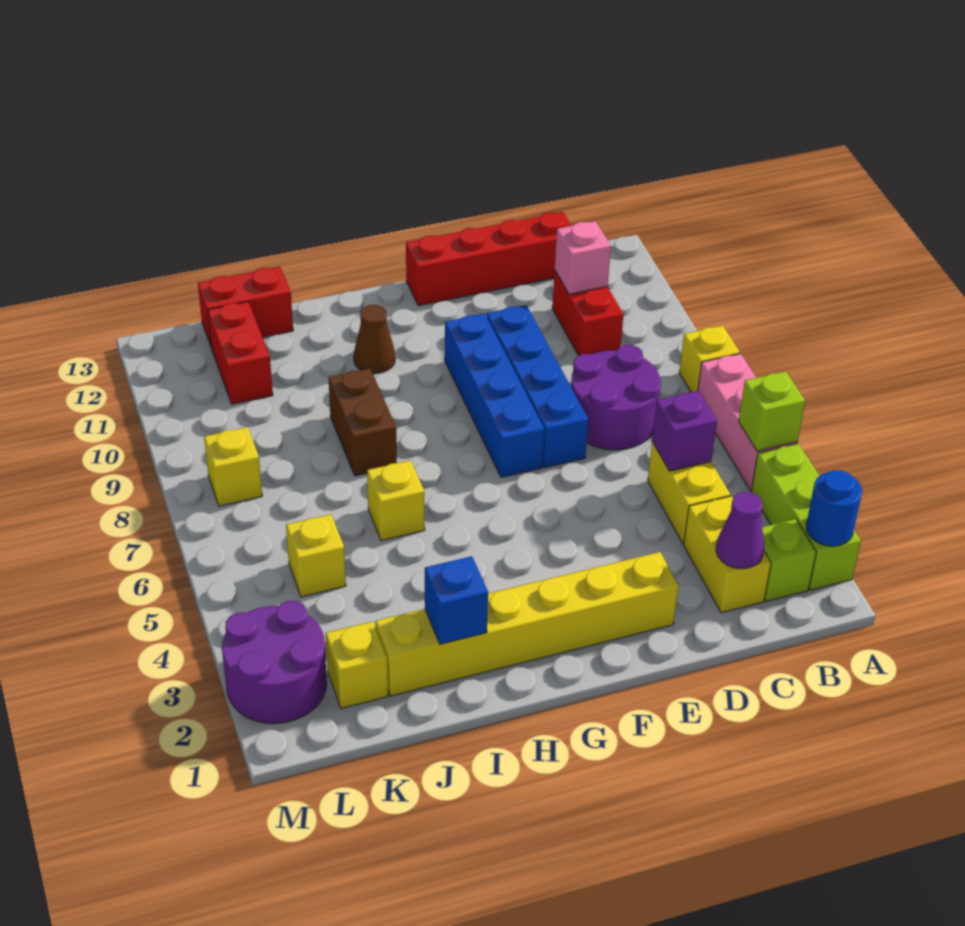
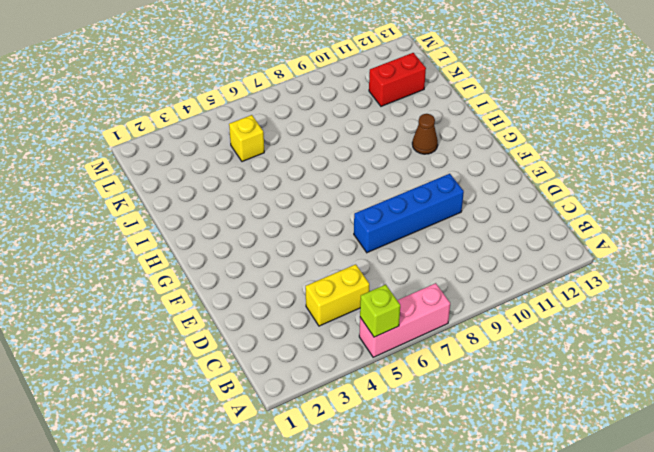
none -> lime brick A2:A4 level 1
none -> yellow brick A8 level 1
none -> lime brick B2 level 1

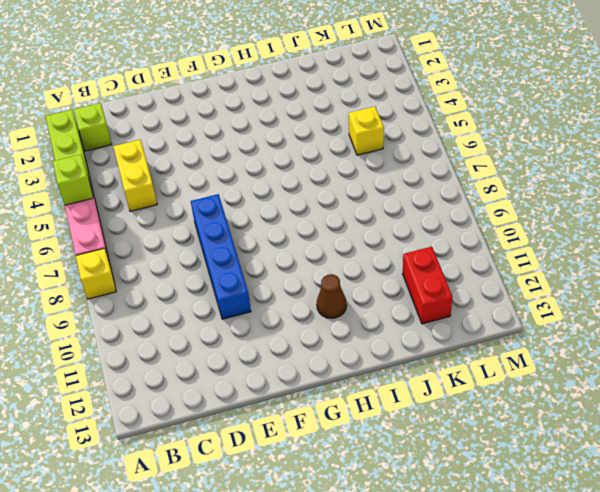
none -> yellow brick C2:C3 level 1
none -> purple round brick C7:D8 level 1
none -> red brick C10:C11 level 1

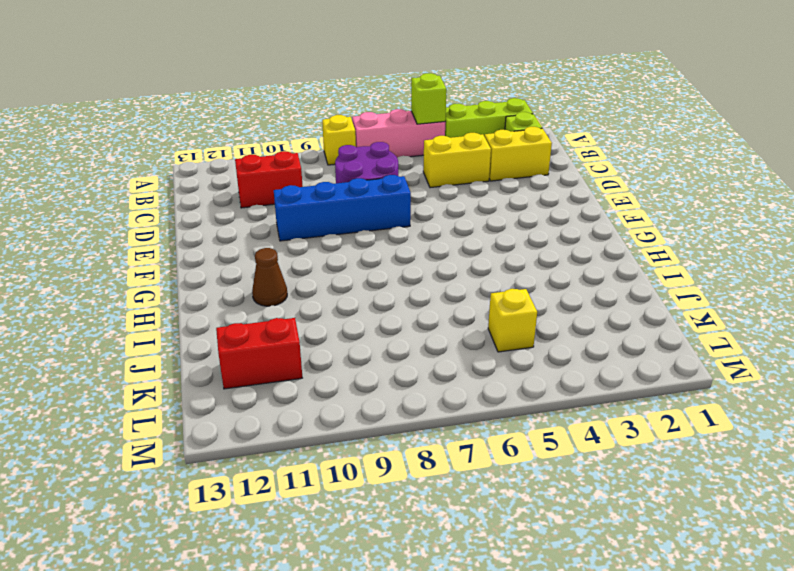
none -> red brick C13:F13 level 1
none -> yellow brick E2:J2 level 1
none -> blue brick F7:F10 level 1

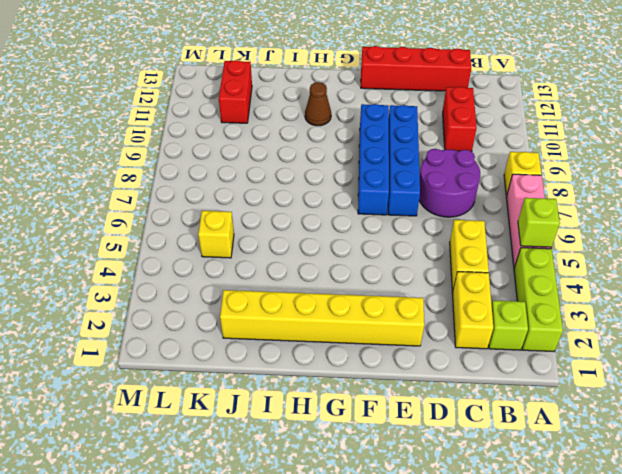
none -> yellow brick I6 level 1
none -> brown brick I8:I9 level 1
none -> red brick J13:K13 level 1

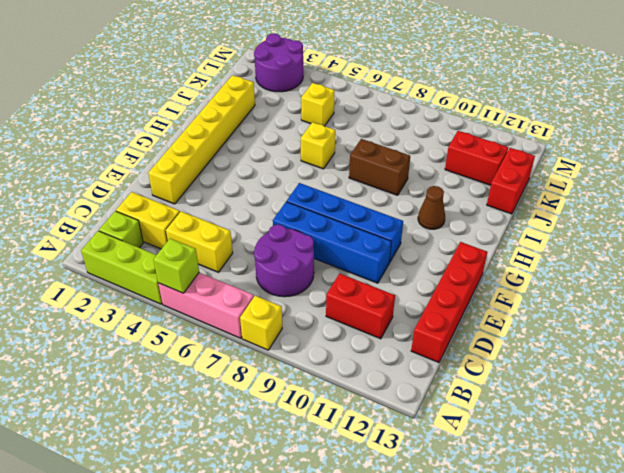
none -> yellow brick K2 level 1
none -> yellow brick L8 level 1
none -> blue round brick A2 level 2

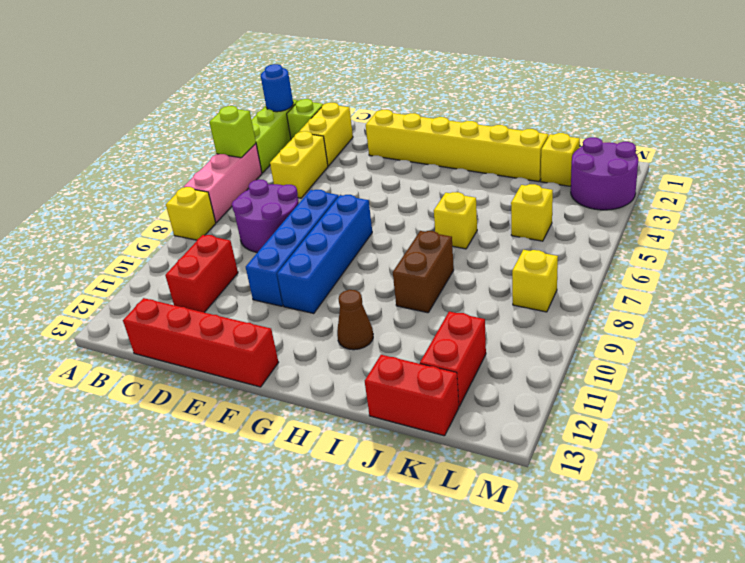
none -> purple cone C2 level 2
none -> purple brick C5 level 2
none -> pink brick C11 level 2

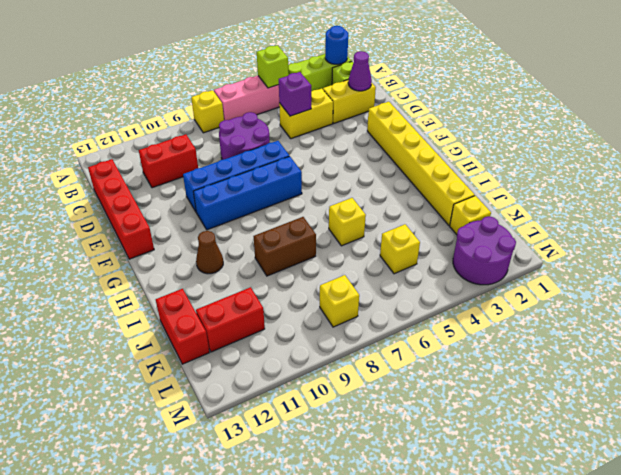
none -> pink brick C11 level 2
none -> blue brick I2 level 2

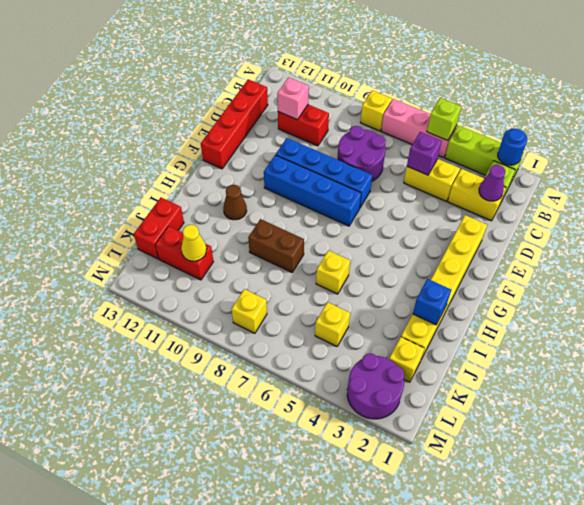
yellow cone K11 level 2 -> none

